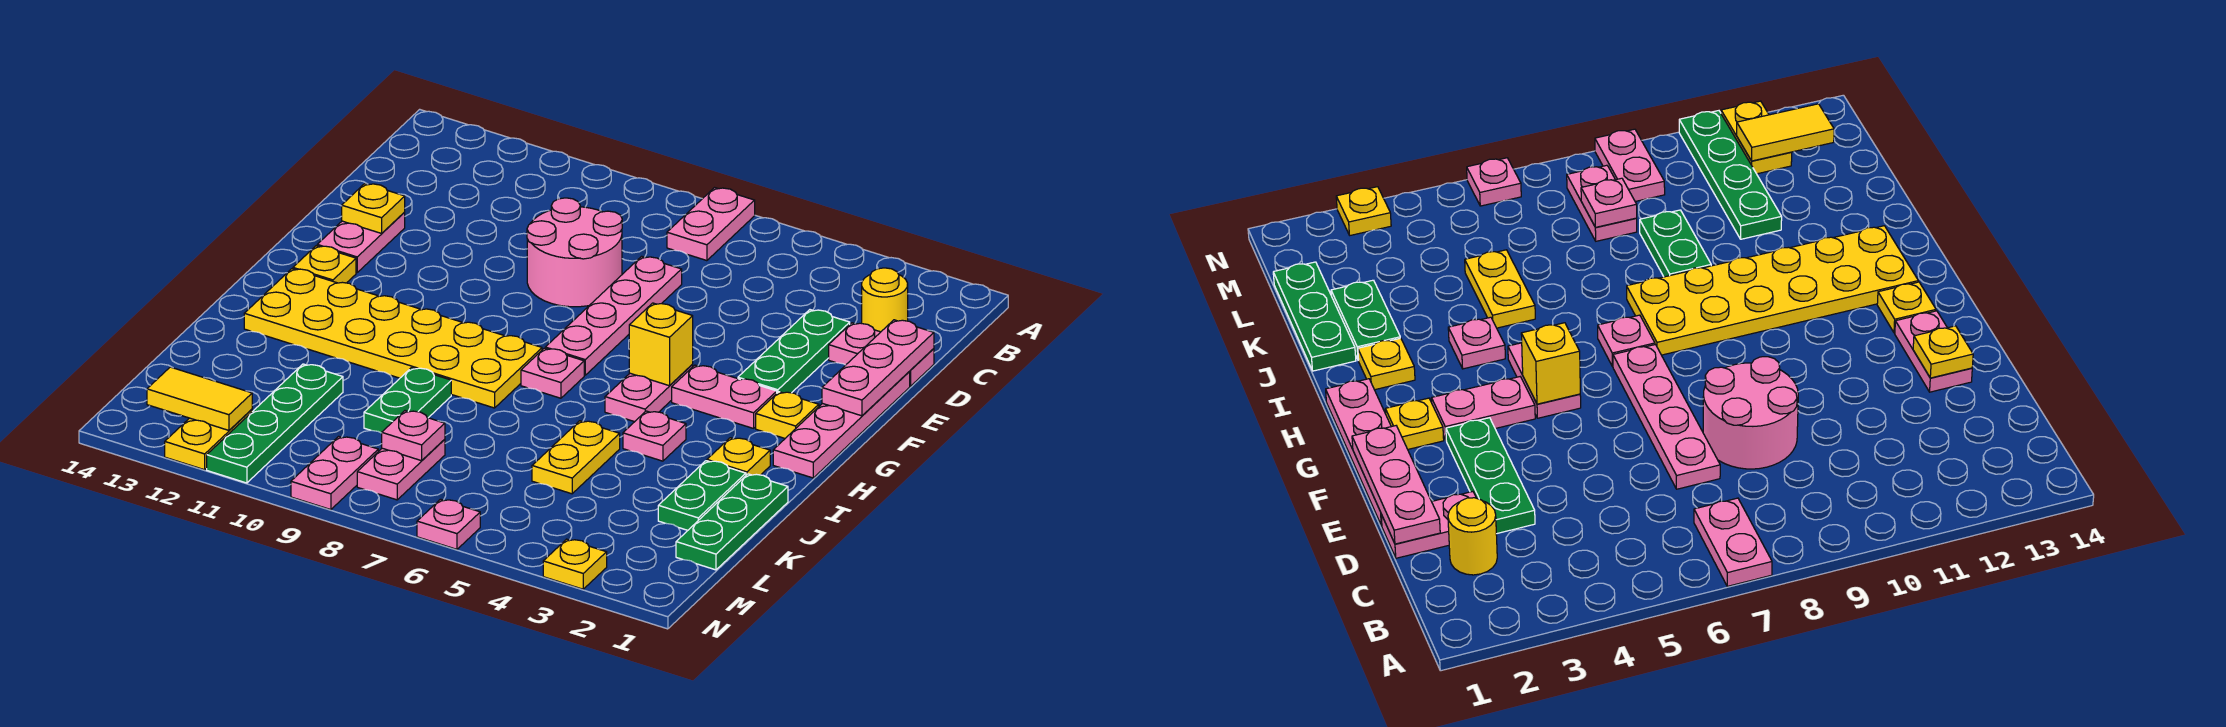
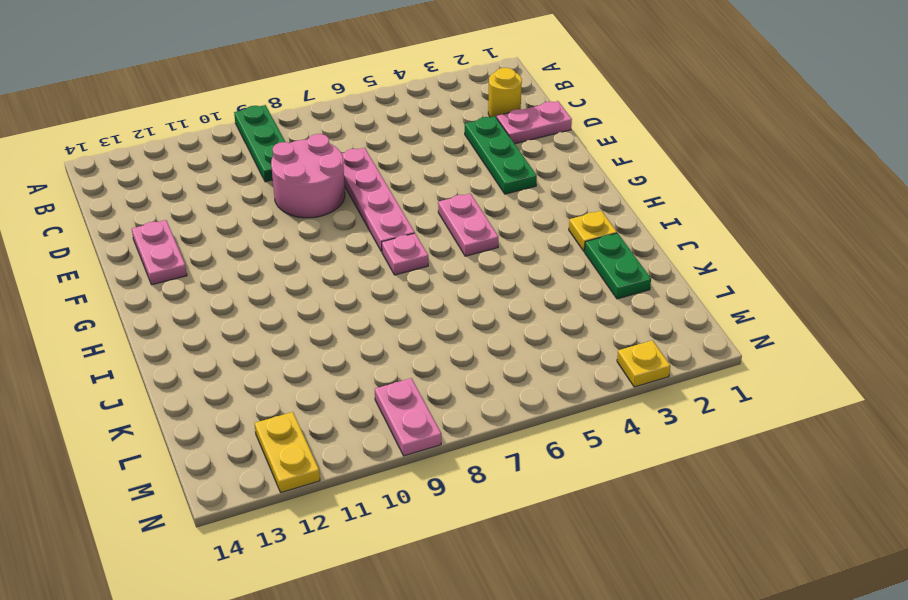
green plate A9:C9 level 1 -> green plate J1:L1 level 1
none -> pink plate A7:B7 level 1
none -> pink plate E1:H1 level 1
none -> yellow plate G2 level 1
none -> pink plate G3:G4 level 1

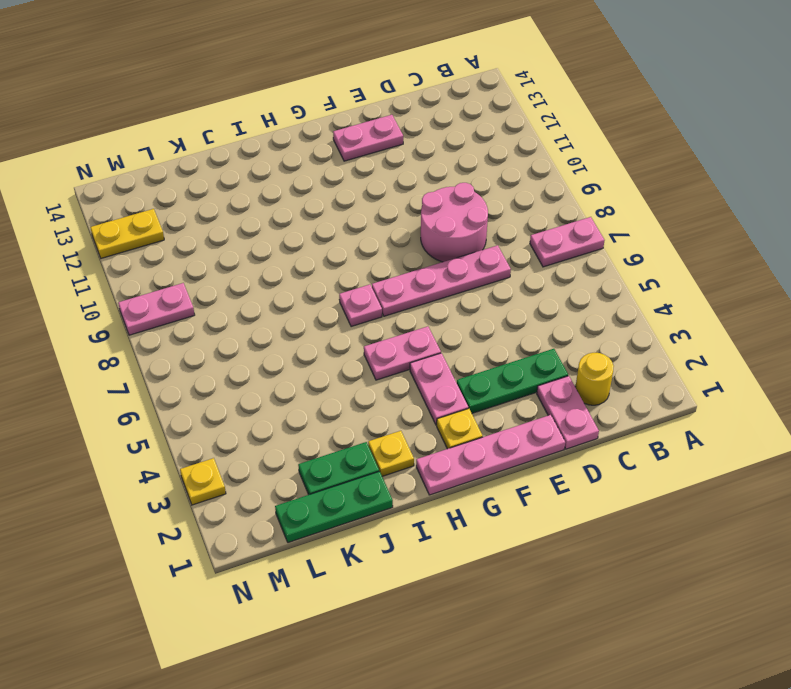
none -> yellow plate G13 level 1
none -> yellow plate H8:I13 level 1
none -> pink plate I4 level 1
none -> yellow plate J5:K5 level 1

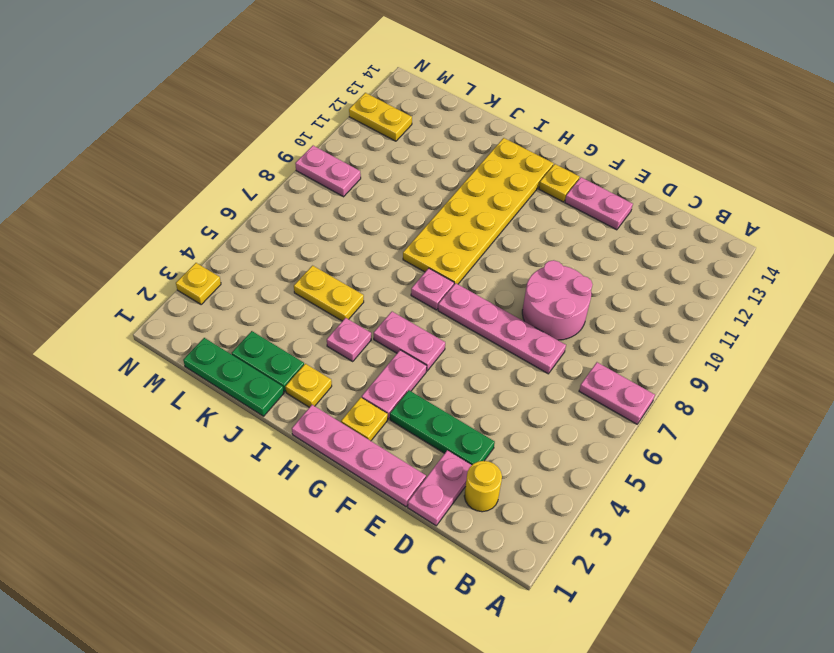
none -> green plate J9:K9 level 1
none -> green plate K11:N11 level 1
none -> pink plate L8:M8 level 1
none -> pink plate N6 level 1

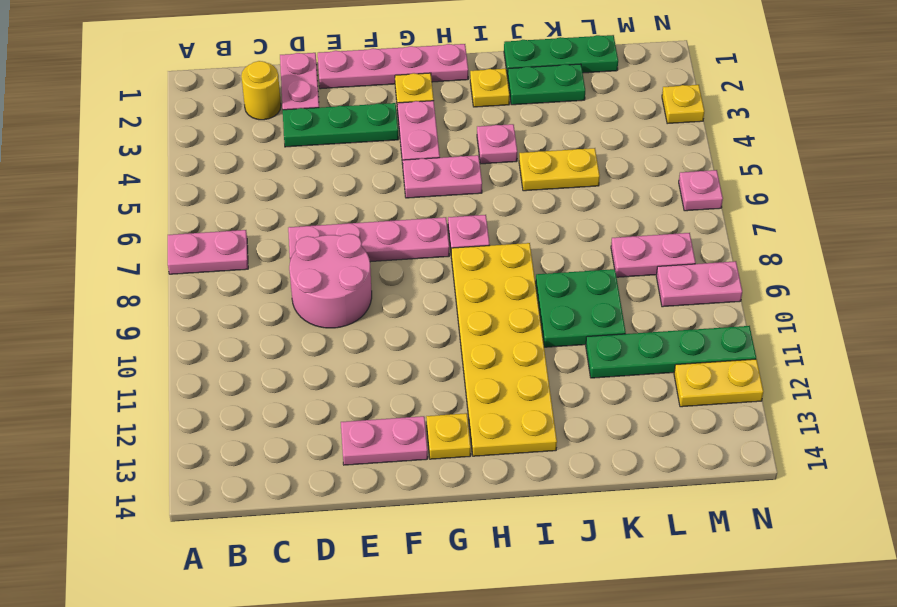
green plate J9:K10 level 1 -> green plate J9:K9 level 1
none -> pink plate D1:F1 level 2
none -> yellow plate E13 level 2
none -> yellow brick G5 level 2
none -> pink plate L8 level 2

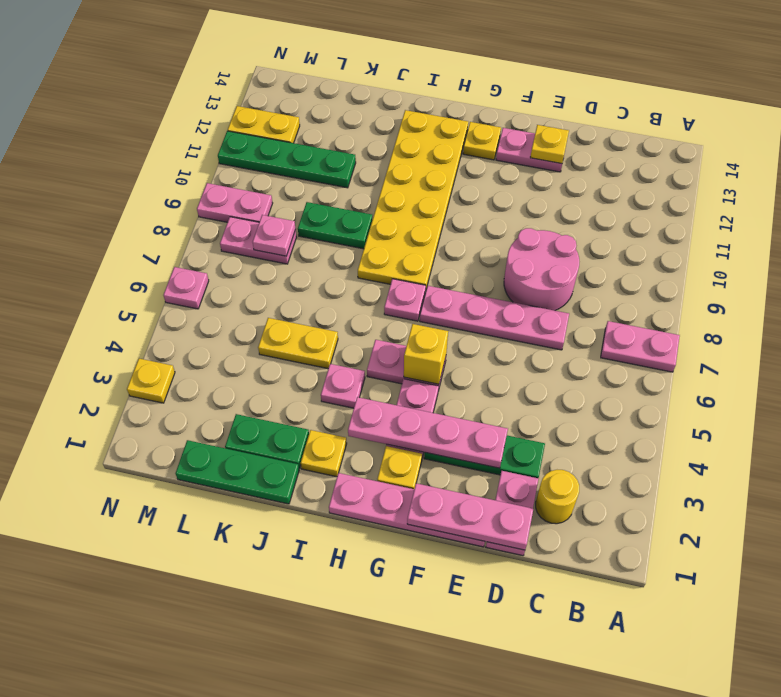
pink plate E3:H3 level 2 -> none
none -> yellow tile M12:M13 level 2

